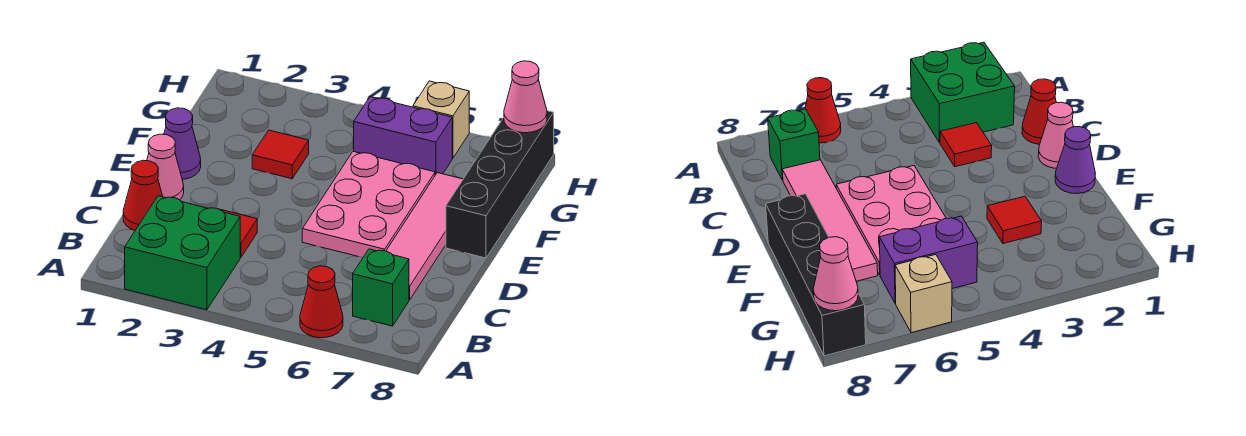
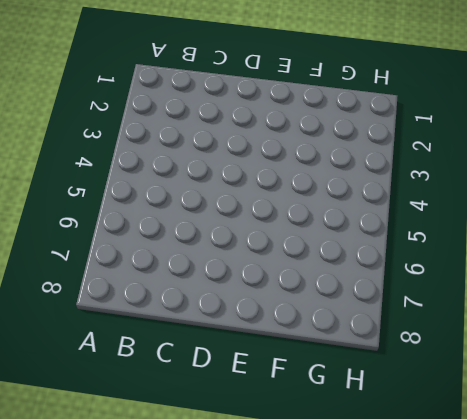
none -> green brick A2:B3 level 1
none -> red cone A6 level 1
none -> green brick B7 level 1

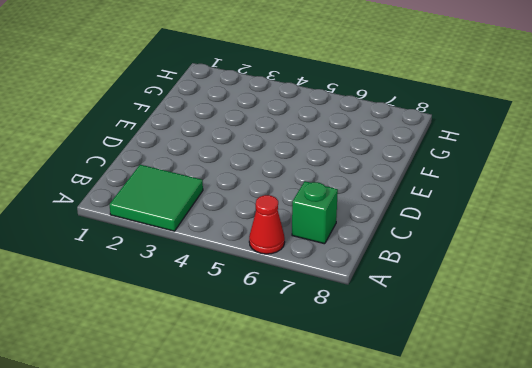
green tile A2:B3 level 1 -> green brick A2:B3 level 1
none -> red cone C1 level 1
none -> red tile C3 level 1
none -> pink tile C7:F7 level 1

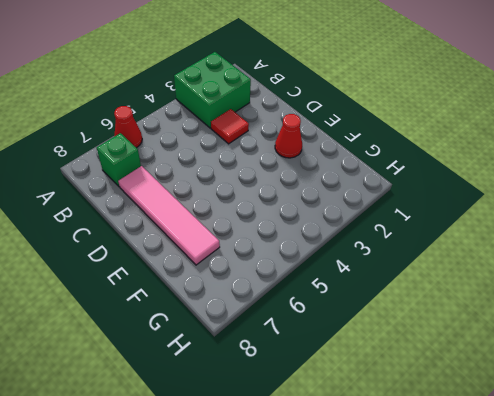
red cone E2 level 1 -> red cone C1 level 1
none -> pink cone D1 level 1
none -> pink plate D5:F6 level 1
none -> purple cone E1 level 1

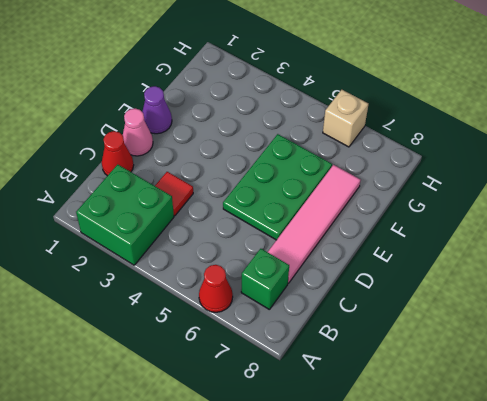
green plate D5:F6 level 1 -> pink plate D5:F6 level 1
none -> black brick E8:H8 level 1
none -> red tile F3 level 1
none -> purple brick G5:G6 level 1

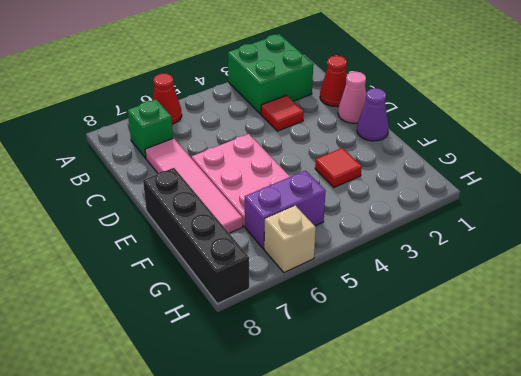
none -> pink cone H8 level 2

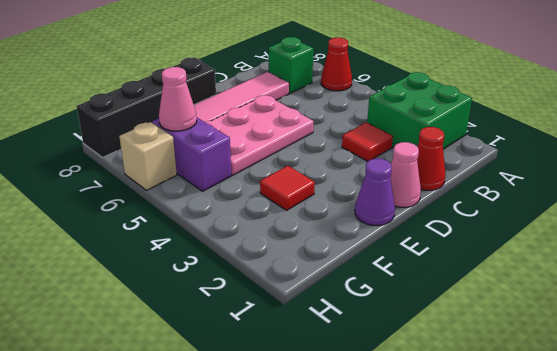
pink cone G6 level 2 -> pink cone H8 level 2

